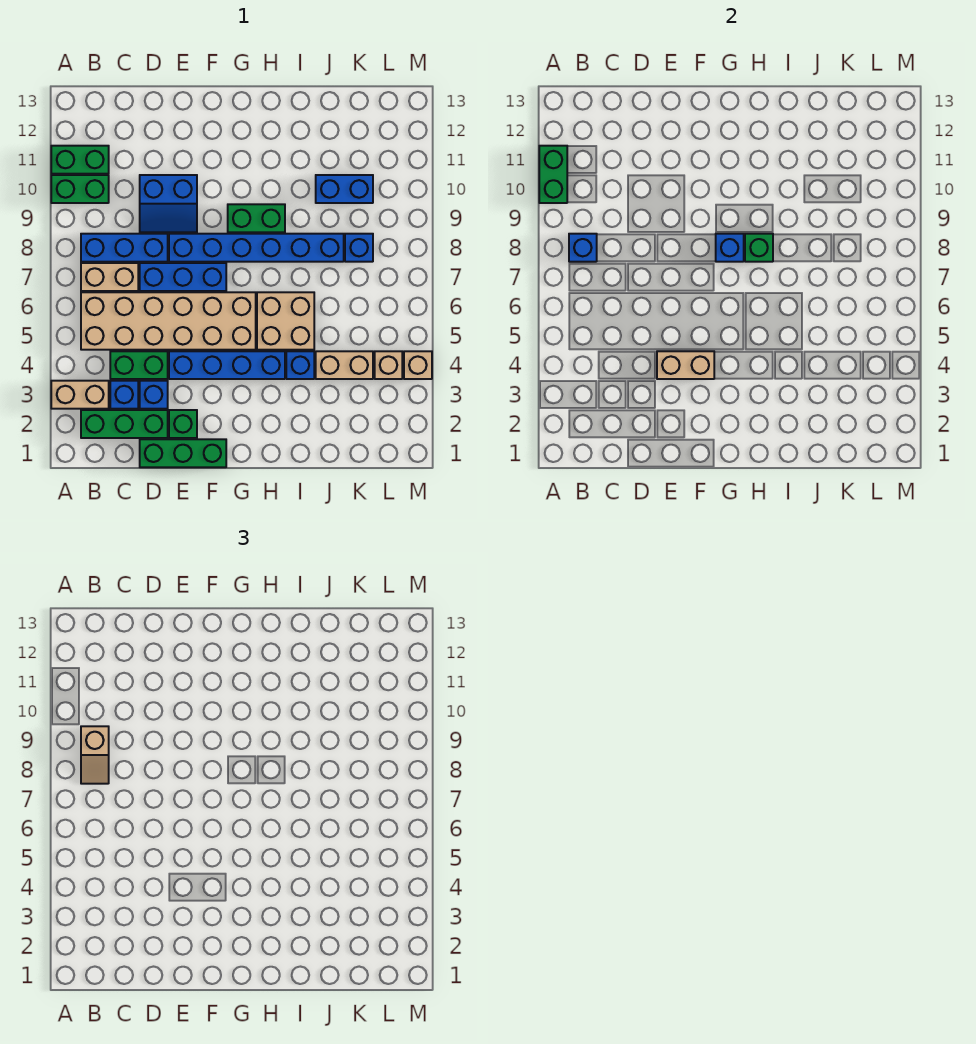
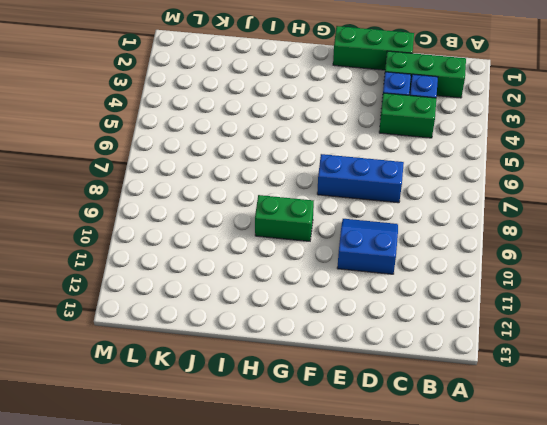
none -> tan brick A3:B3 level 1
none -> green brick A10:B10 level 1
none -> green brick A11:B11 level 1
none -> tan brick B5:G6 level 1

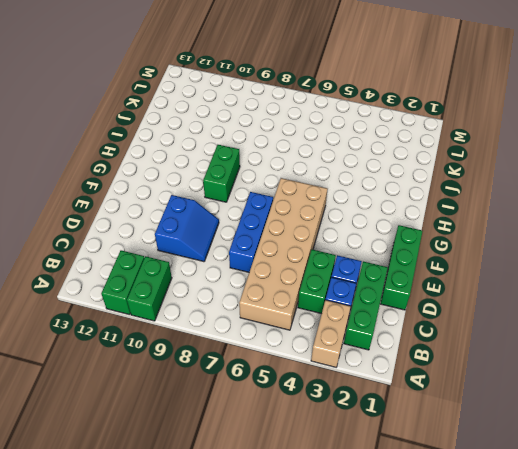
none -> tan brick B7:C7 level 1
none -> blue brick B8:D8 level 1
none -> green brick E2 level 1
none -> blue brick E4:H4 level 1

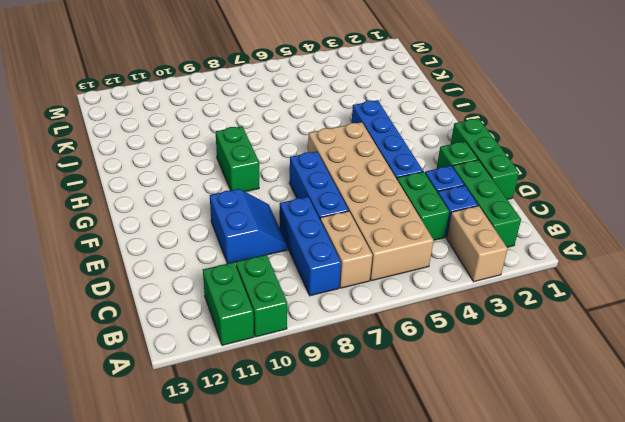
none -> blue brick E8:J8 level 1
none -> tan brick H5:I6 level 1
none -> blue brick I4 level 1
none -> tan brick J4:K4 level 1

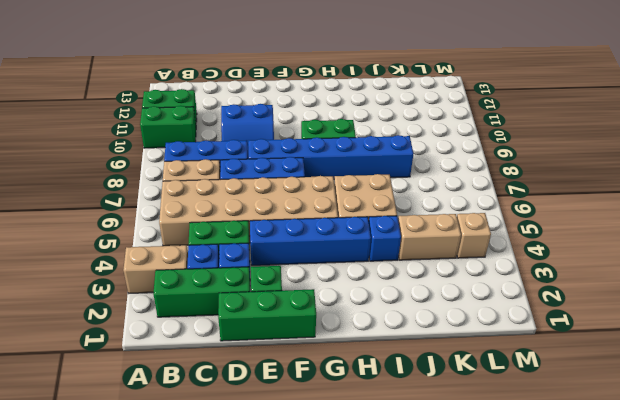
none -> blue brick J10:K10 level 1
none -> blue brick K8 level 1
none -> tan brick M4 level 1
none -> green brick A10:A11 level 2

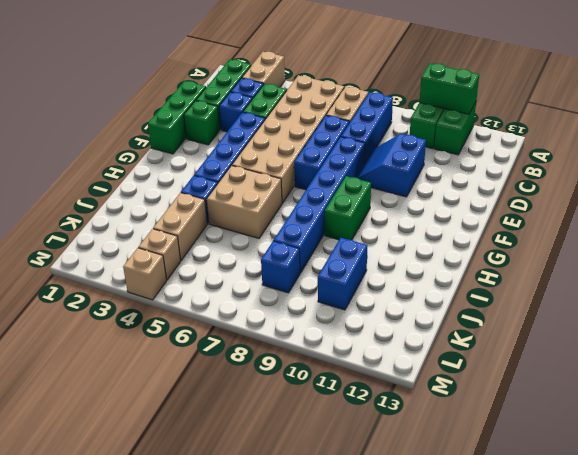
none -> blue brick B8 level 2
none -> tan brick E4:F4 level 2
none -> blue brick G8 level 2
none -> green brick H8 level 2

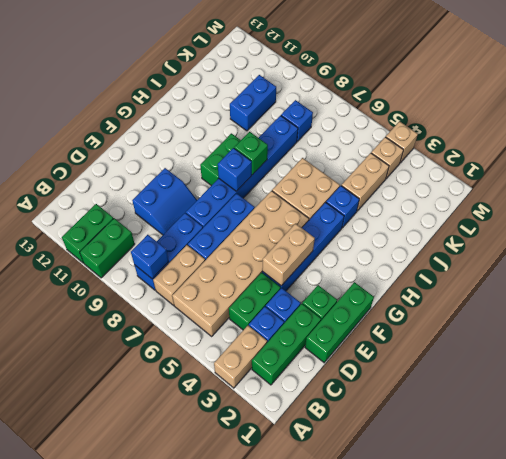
none -> green brick A10:A11 level 2
none -> tan slope B8:B9 level 3 top 9

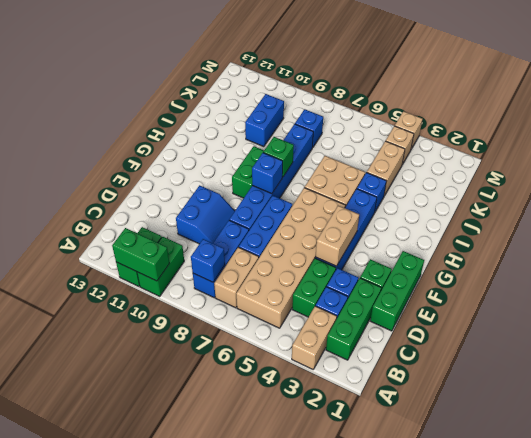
none -> tan slope B8:B9 level 3 top 9

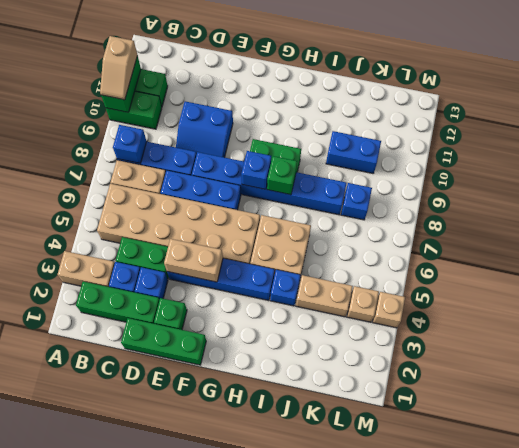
tan slope A10:A11 level 3 top 11 -> tan slope B8:B9 level 3 top 9

